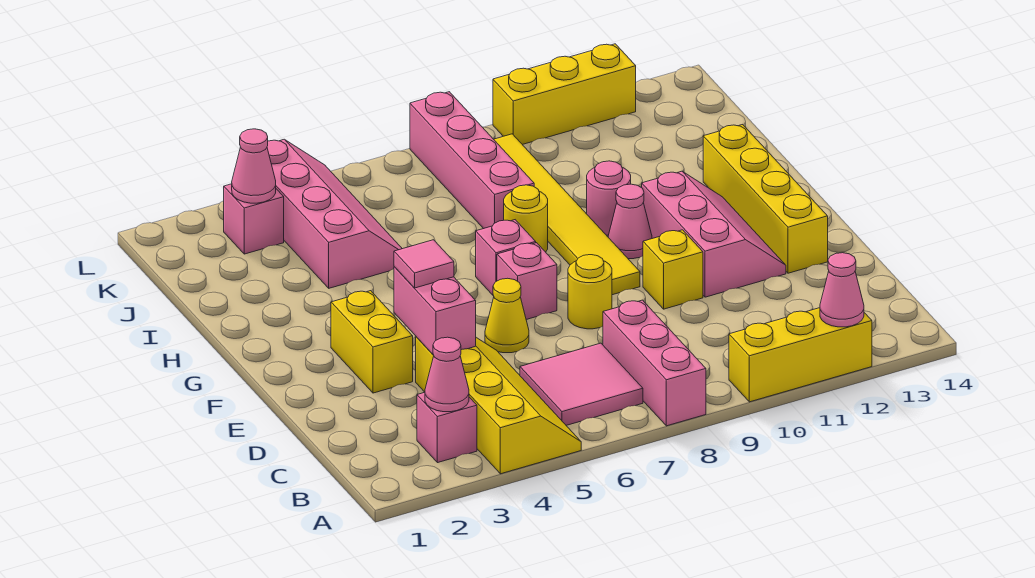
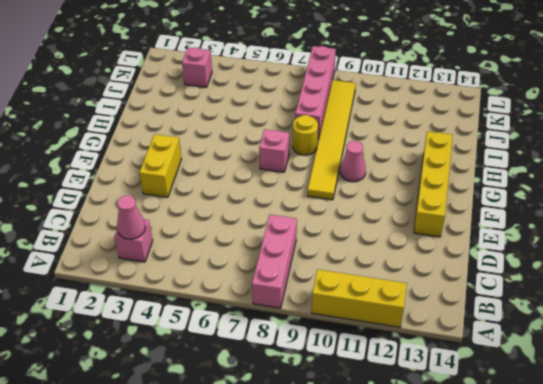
none -> yellow slope A4:D5 level 1 top 4
none -> pink tile B6:C7 level 1
none -> yellow cone E6 level 1

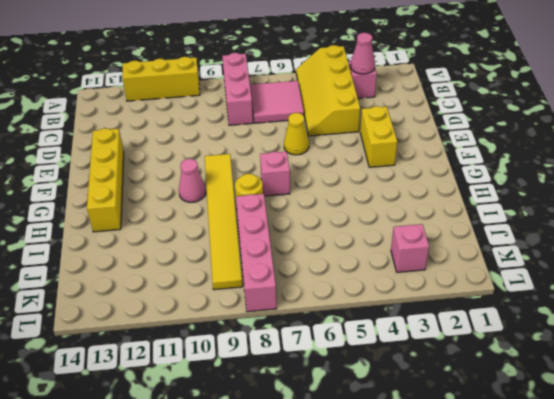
none -> yellow round brick E8 level 1
none -> yellow brick E10 level 1
none -> pink slope E11:G12 level 1 top 11

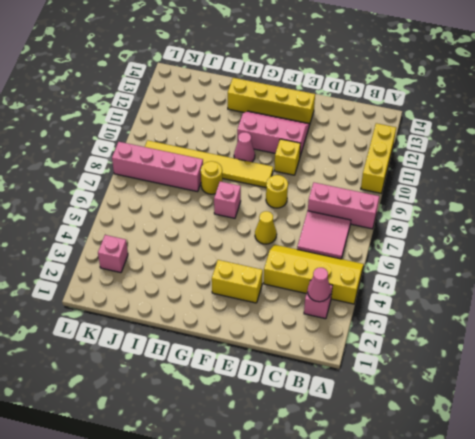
none -> pink brick F7 level 1
none -> pink round brick H10 level 1
none -> pink slope I4:L5 level 1 top 4

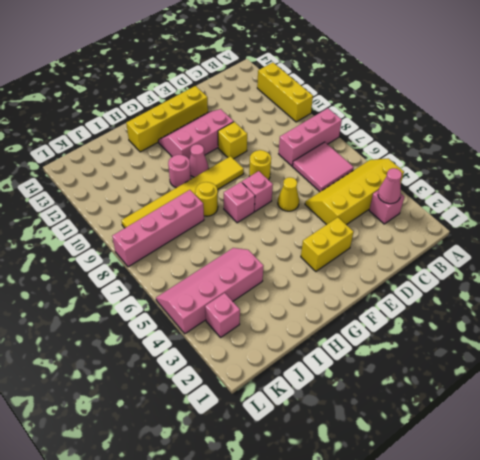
none -> yellow brick L10:L12 level 1
none -> pink cone A12 level 2
none -> pink brick D4:E4 level 2

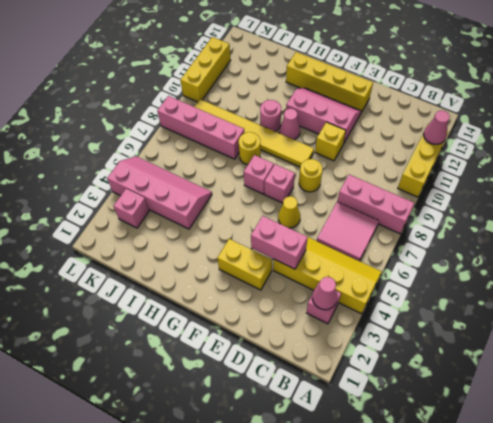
none -> pink cone K3 level 2
none -> pink tile E4 level 3

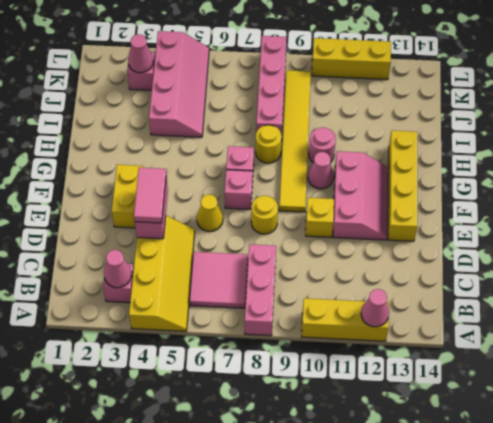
pink tile D4:E4 level 3 -> pink tile E4 level 3

